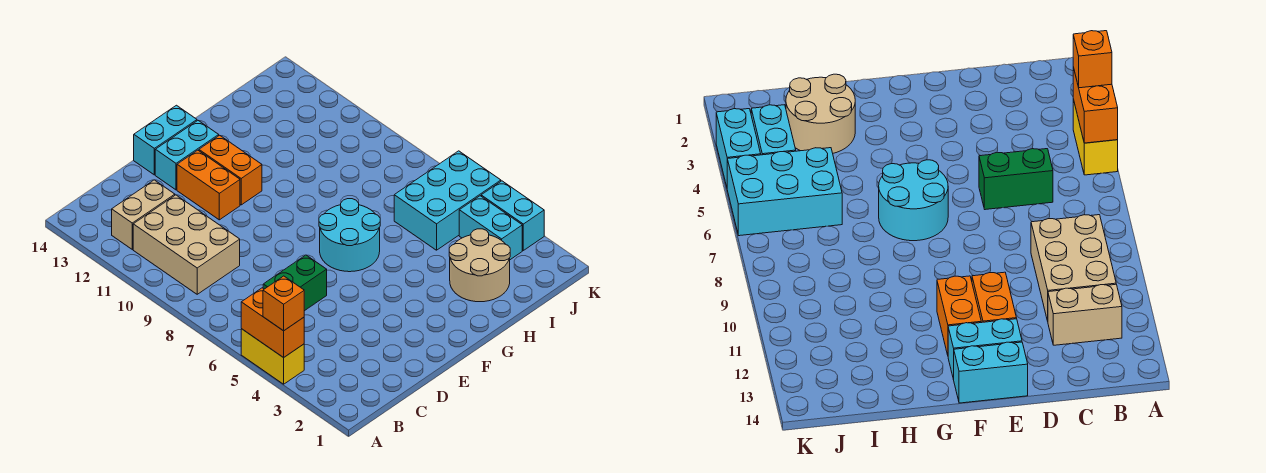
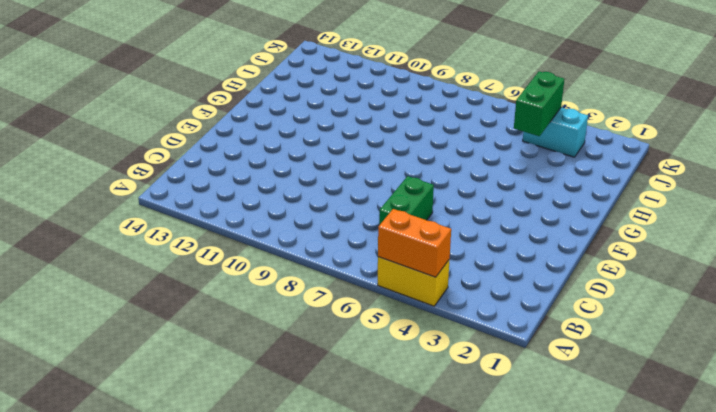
green brick I4:J4 level 2 -> none
none -> tan brick B9:C11 level 1
none -> tan brick B12:C12 level 1
none -> orange brick E11:E12 level 1

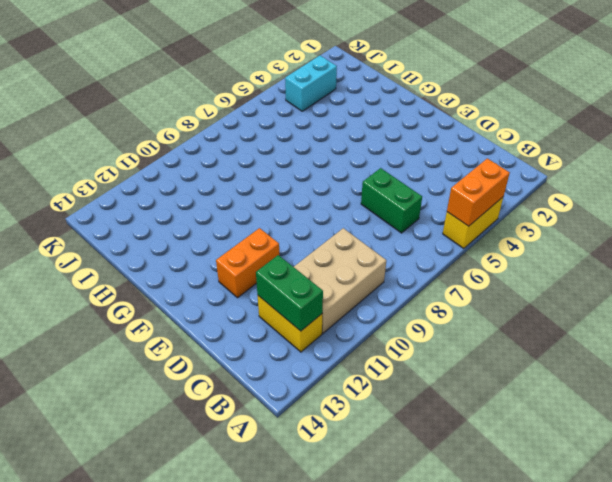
yellow brick B12:C12 level 1 -> tan brick B12:C12 level 1
green brick B12:C12 level 2 -> none
none -> cyan brick E13:F13 level 1
none -> cyan brick E14:F14 level 1
none -> cyan round brick F6:G7 level 1

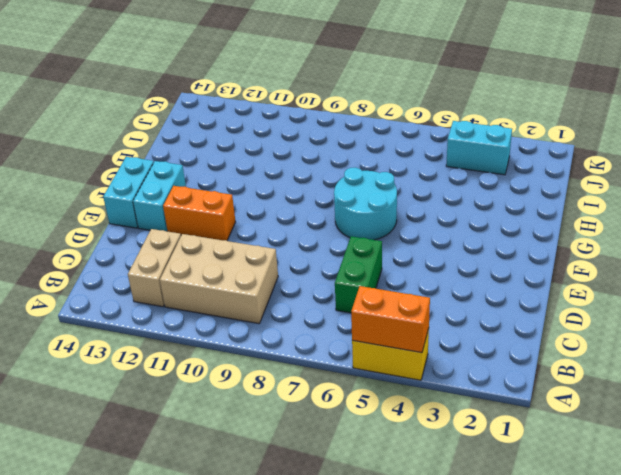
none -> orange brick F11:F12 level 1
none -> tan round brick H2:I3 level 1
none -> cyan brick I5:K6 level 1

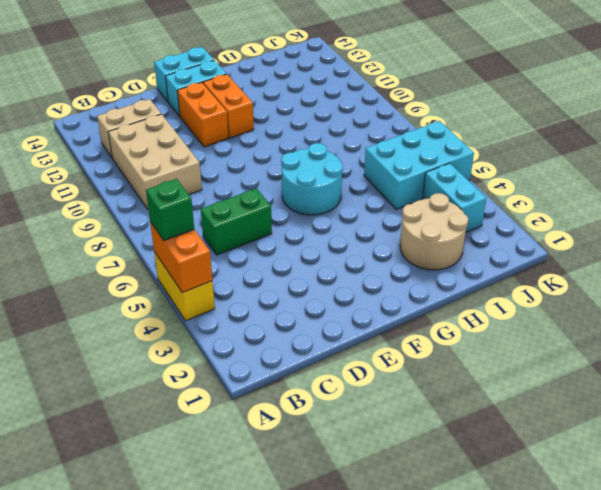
green brick A5 level 3 -> none
none -> cyan brick K3:K4 level 1
none -> orange brick A4 level 3

